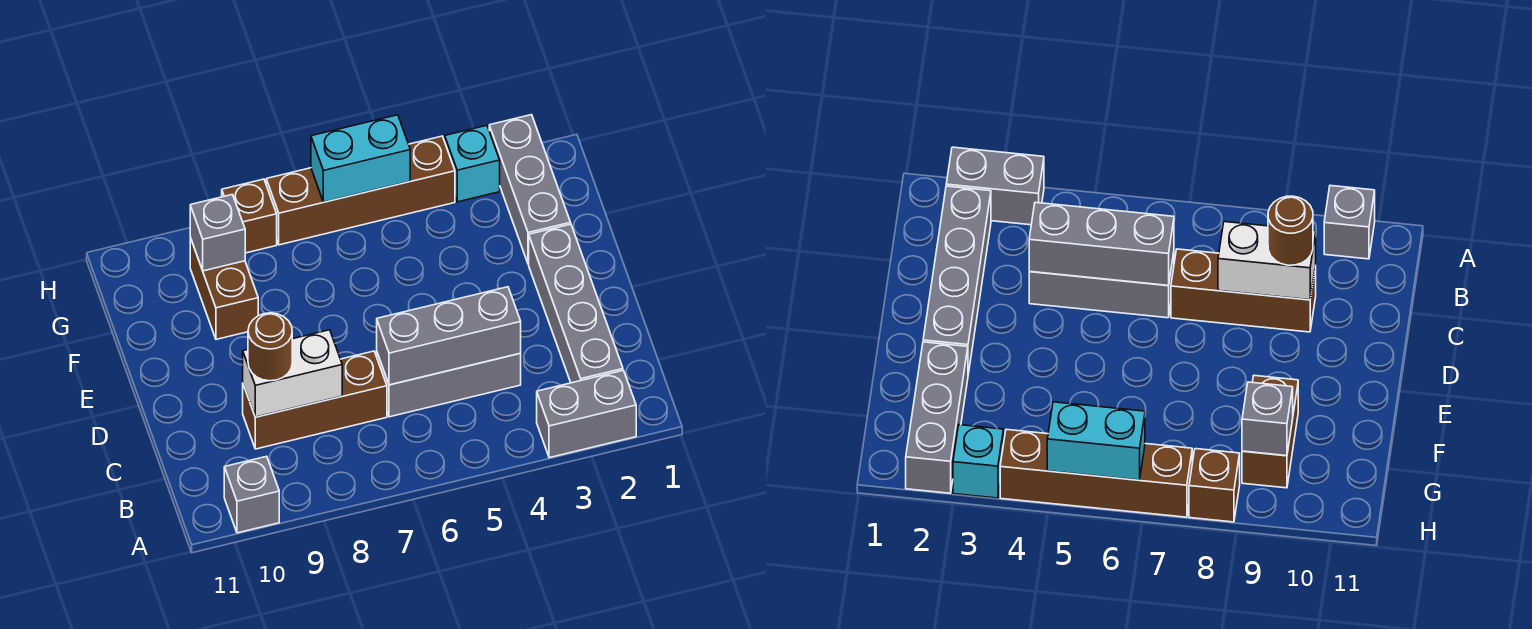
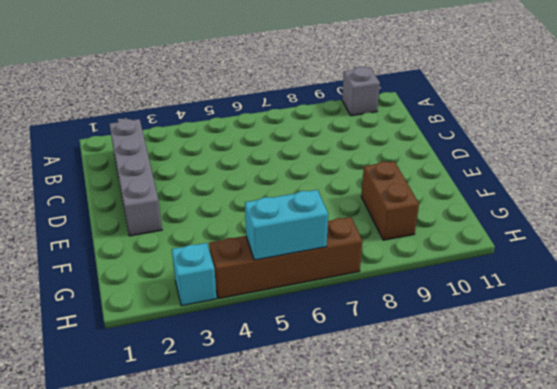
none -> grey brick A2:A3 level 1
none -> grey brick C4:C6 level 1
none -> brown brick C7:C9 level 1

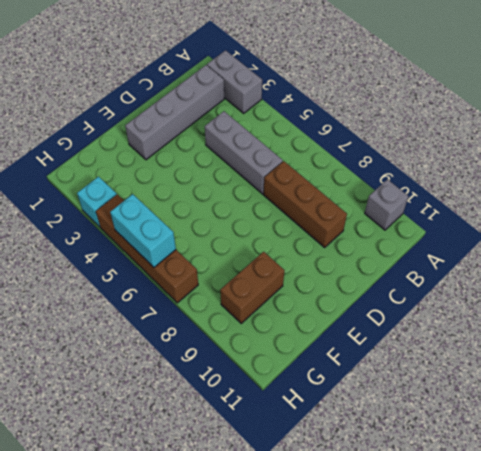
none -> grey brick F2:H2 level 1
none -> brown brick H8 level 1
none -> grey brick C4:C6 level 2

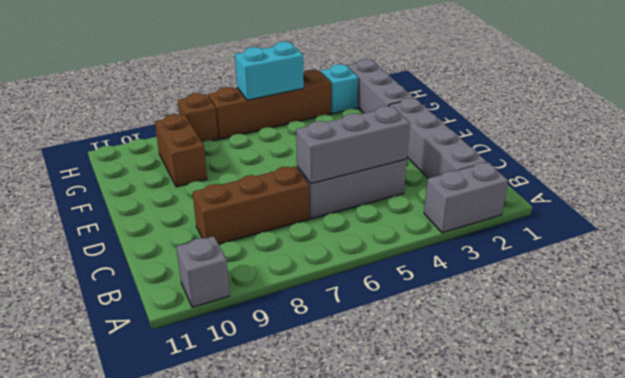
none -> white brick C8:C9 level 2
none -> grey brick G9 level 2
none -> brown round brick C9 level 3

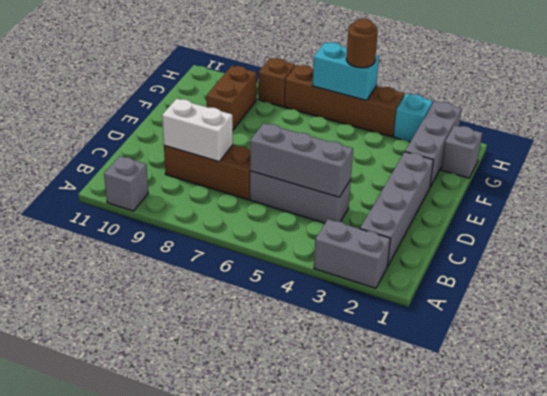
grey brick G1 level 1 -> grey brick G9 level 2
brown round brick H5 level 3 -> brown round brick C9 level 3

